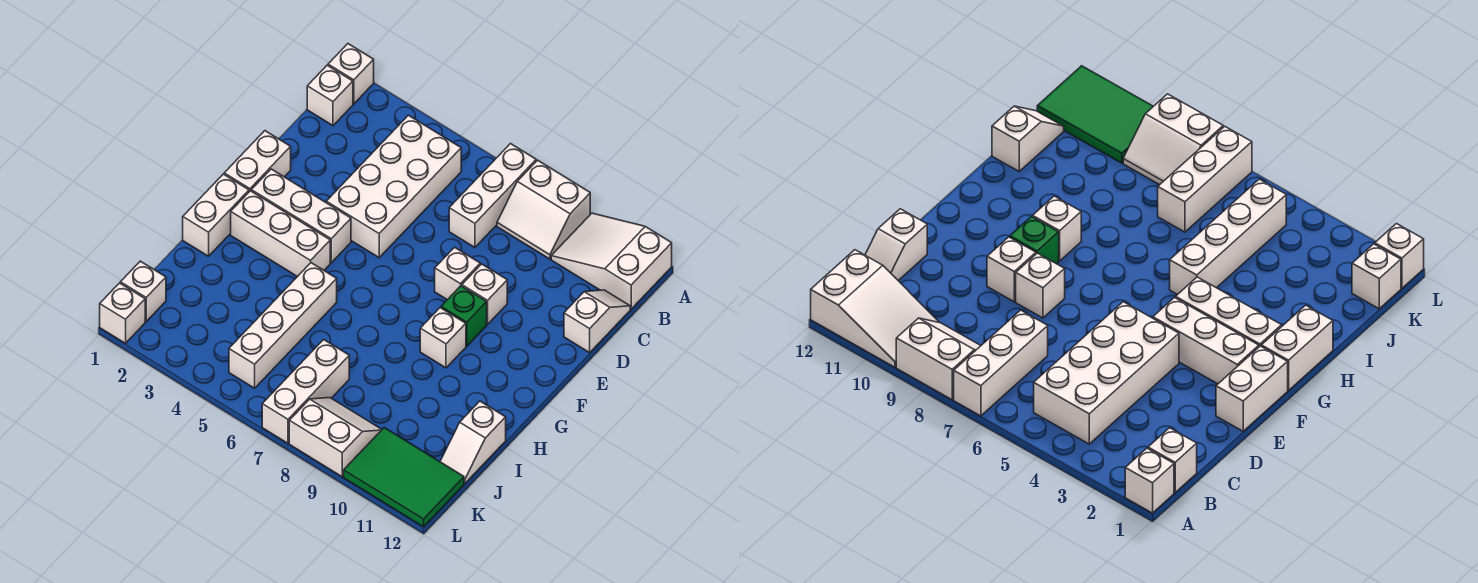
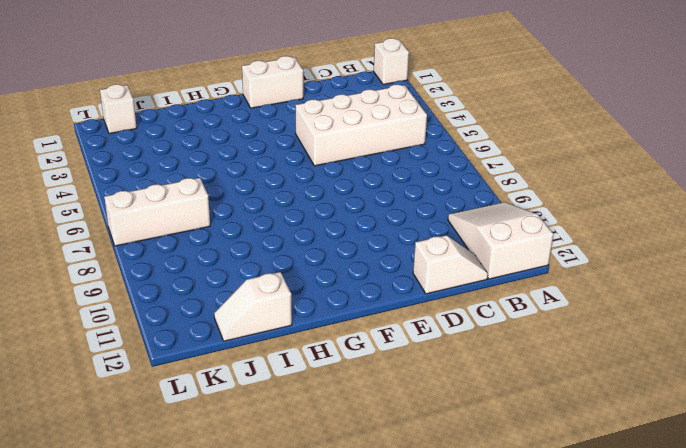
none -> white brick A7:C7 level 1
none -> white slope A8:B9 level 1 top A
none -> white brick B1 level 1

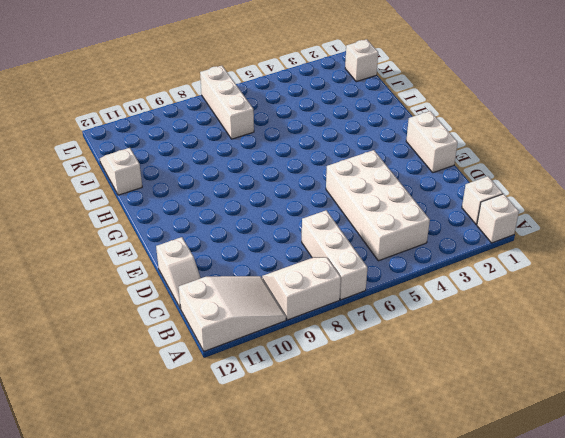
none -> white brick E8 level 1
none -> white brick E9 level 1
none -> white brick F2:F4 level 1

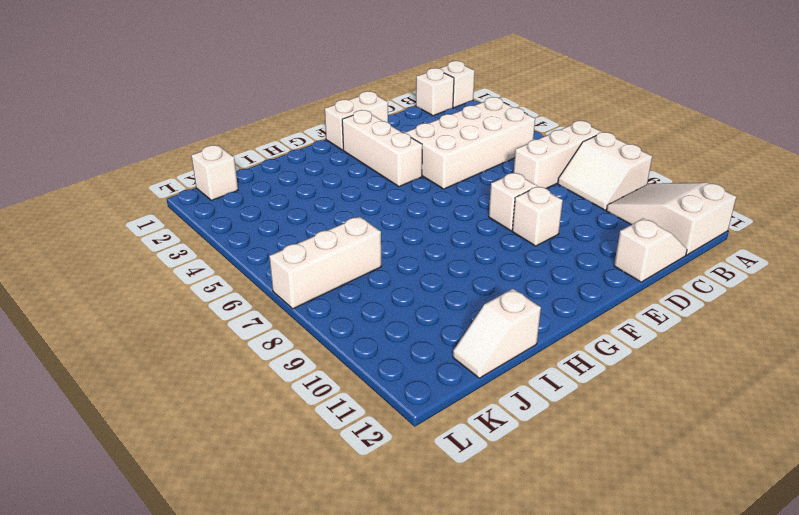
none -> green brick F9 level 1
none -> white brick G1:H1 level 1
none -> white brick G2:G4 level 1

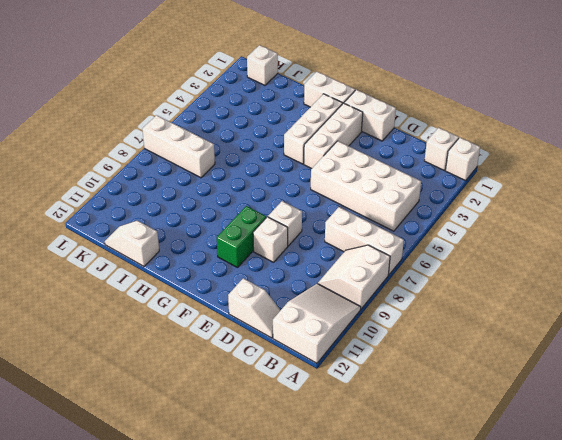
green brick F9:F10 level 1 -> green brick F9 level 1
none -> white brick G9 level 1
none -> white brick H5:K5 level 1
none -> white slope K8:L9 level 1 top L

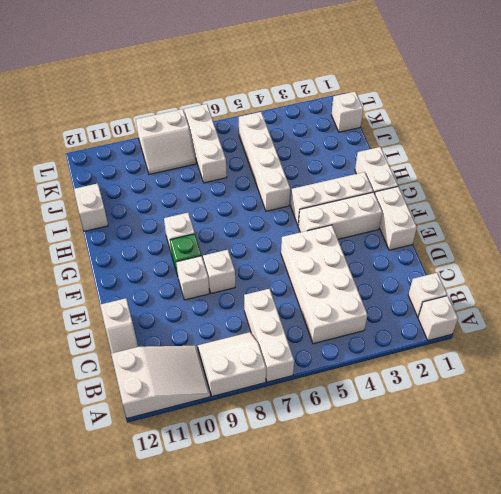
none -> green tile K10:L12 level 1
none -> white brick L1 level 1

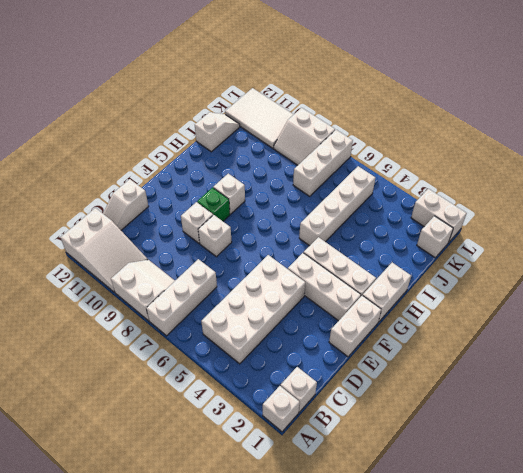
white tile K10:L12 level 1 -> green tile K10:L12 level 1
white brick L1:L2 level 1 -> white brick L1 level 1

